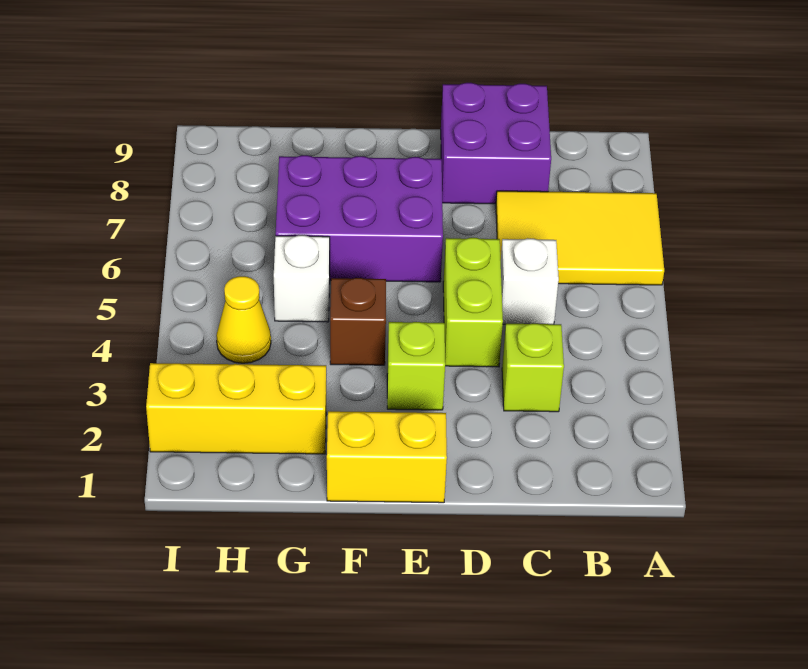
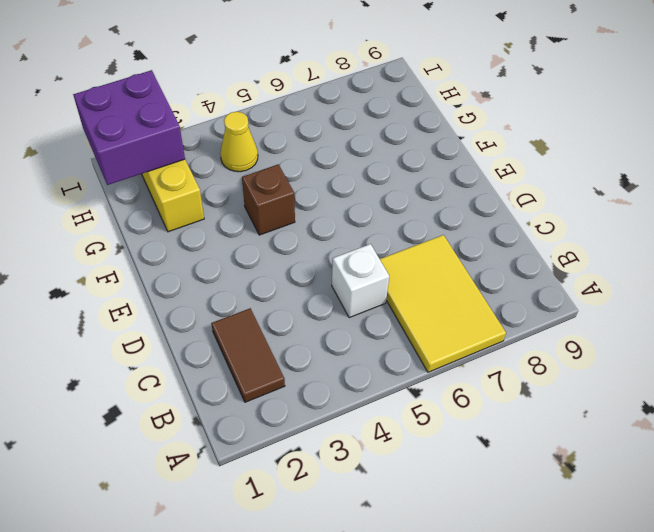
brown tile B2:C2 level 1 -> none
purple brick H1:I2 level 2 -> purple brick C8:D9 level 1
none -> lime brick C3 level 1
none -> lime brick D4:D5 level 1
none -> yellow brick E1:F1 level 1

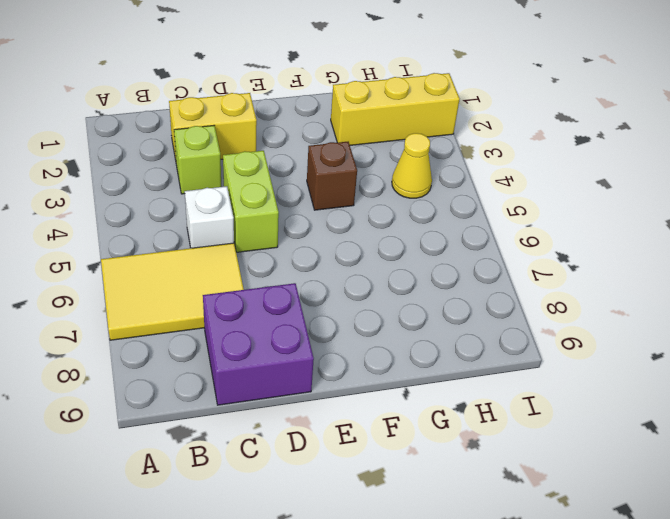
yellow brick C2:D2 level 1 -> yellow brick E1:F1 level 1
none -> lime brick E3 level 1
none -> purple brick E6:G7 level 1
none -> white brick G5 level 1

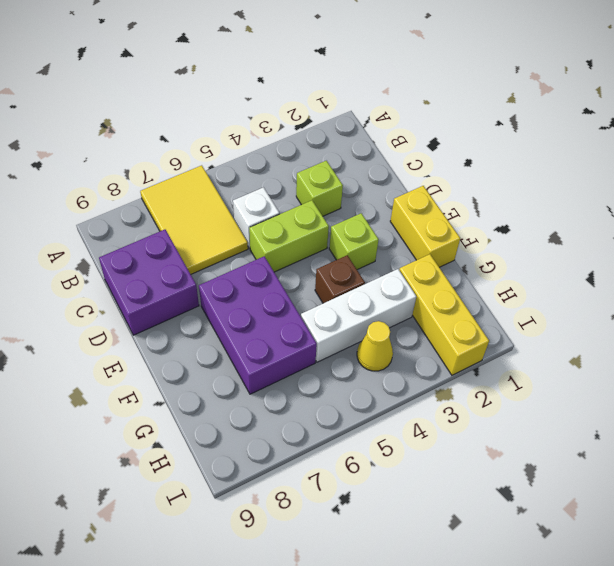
white brick G3:G5 level 1 -> white brick G5 level 1

